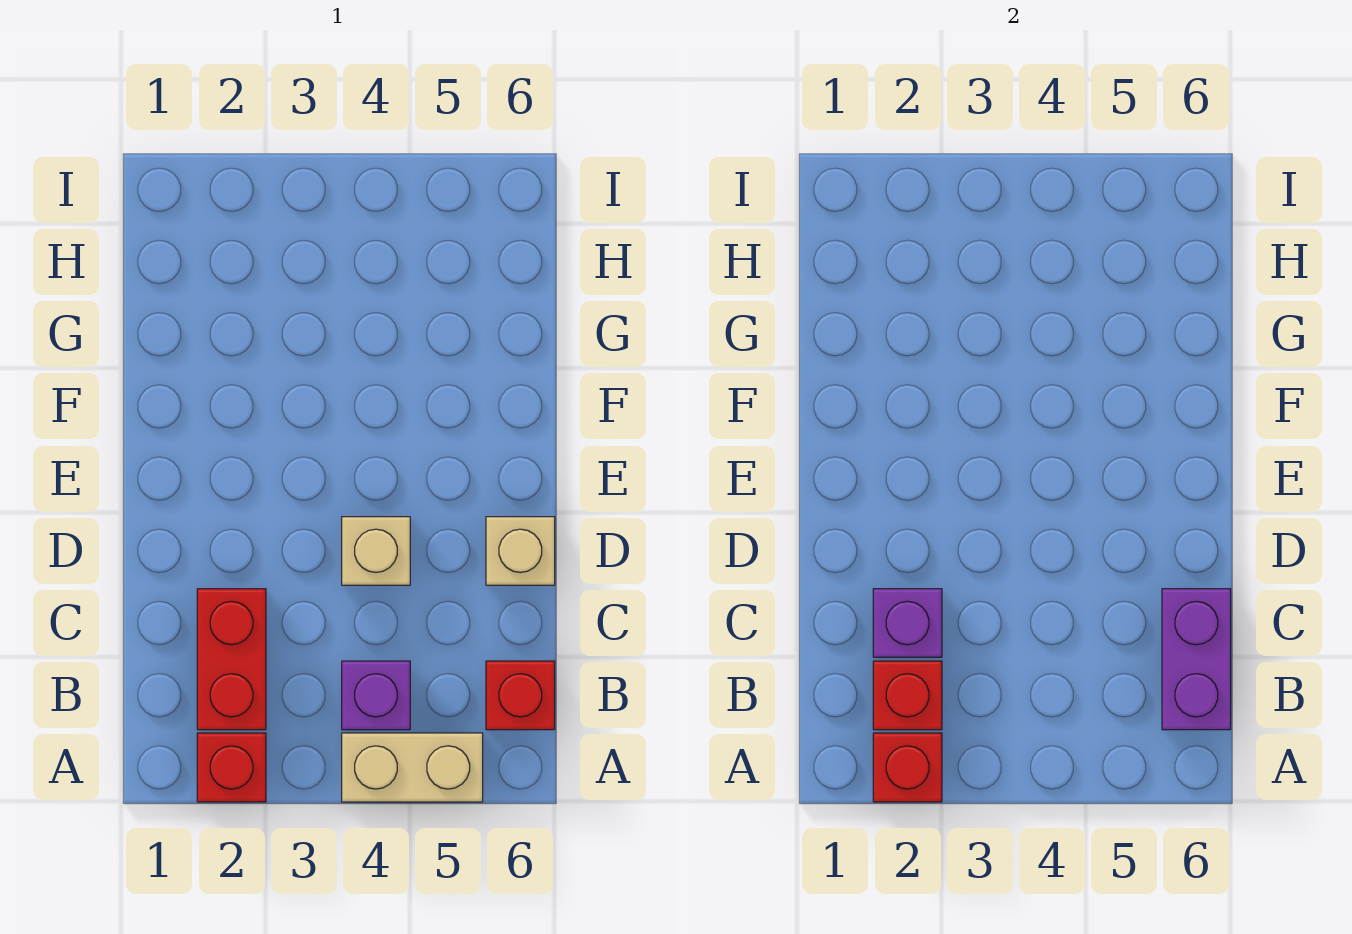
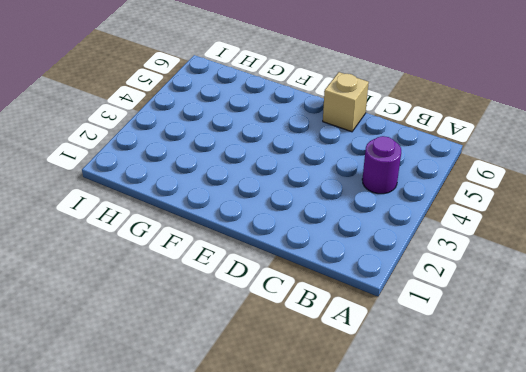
purple round brick B4 level 1 -> purple brick B4 level 1
none -> red brick A2 level 1
none -> tan brick A4:A5 level 1

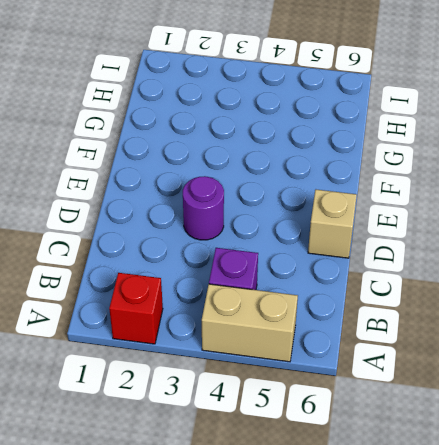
purple round brick D3 level 1 -> none
none -> red brick B2:C2 level 1
none -> red brick B6 level 1

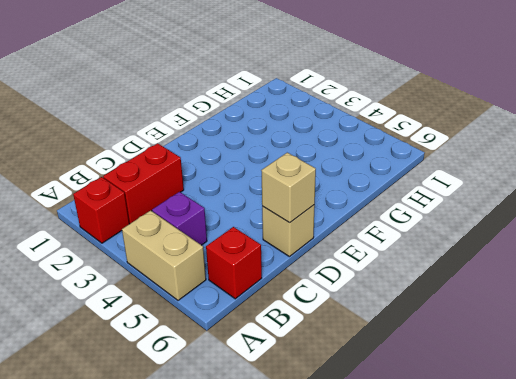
tan brick D6 level 2 -> tan brick D4 level 1
none -> red brick A2 level 2
none -> red brick B2 level 2

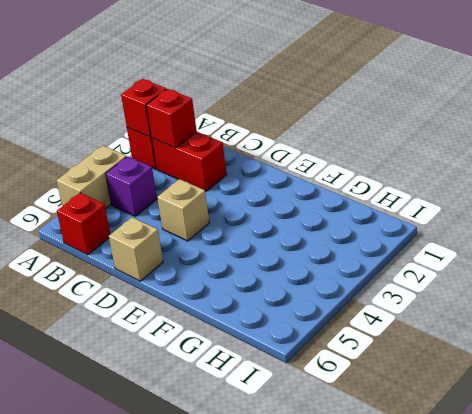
none -> purple brick B6:C6 level 2
none -> purple brick C2 level 2

